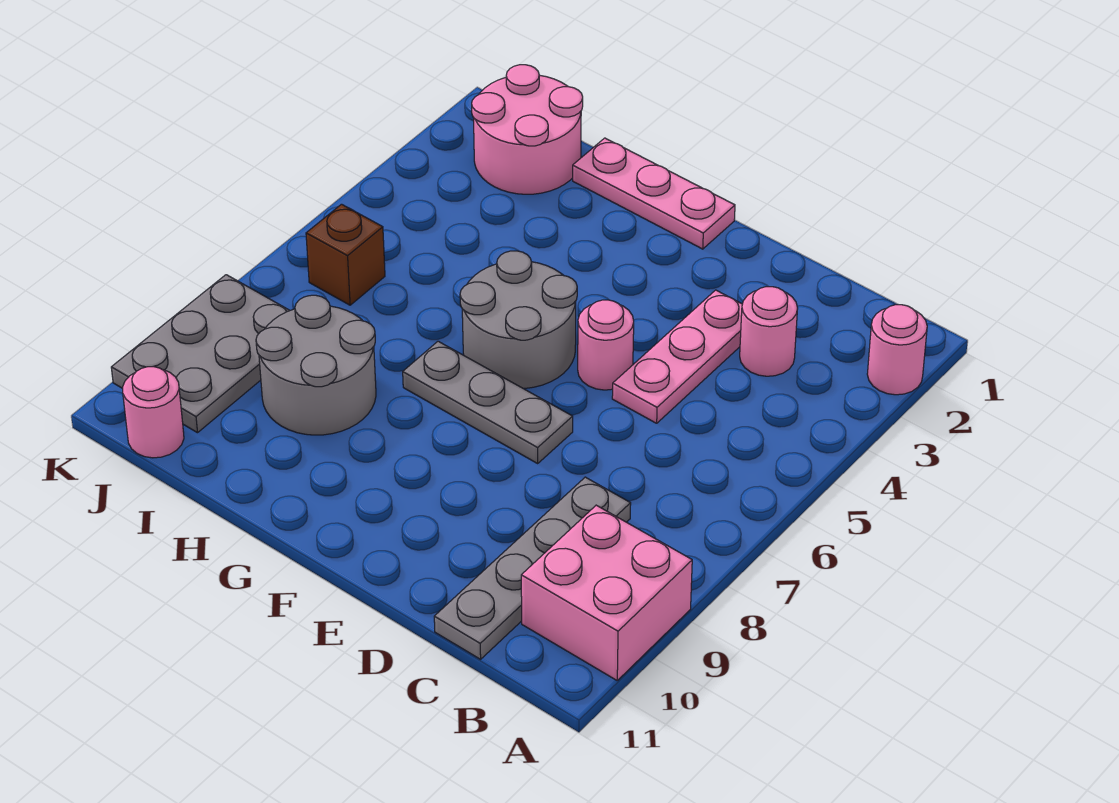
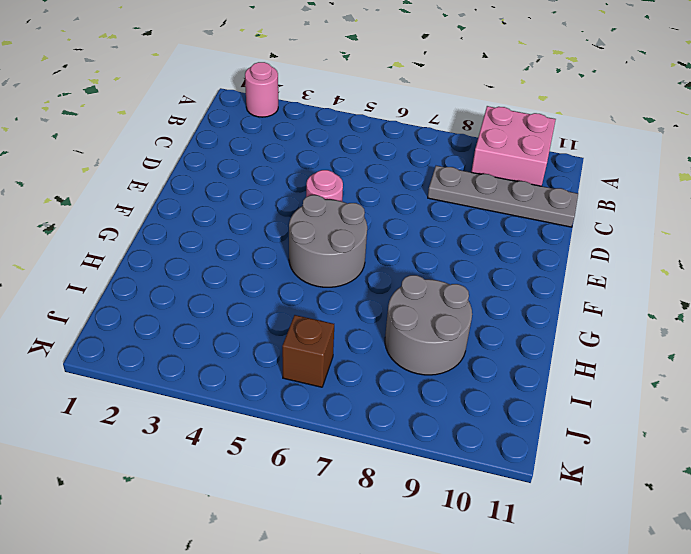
none -> pink round brick C3 level 1
none -> pink plate D3:D5 level 1
none -> grey plate E7:G7 level 1

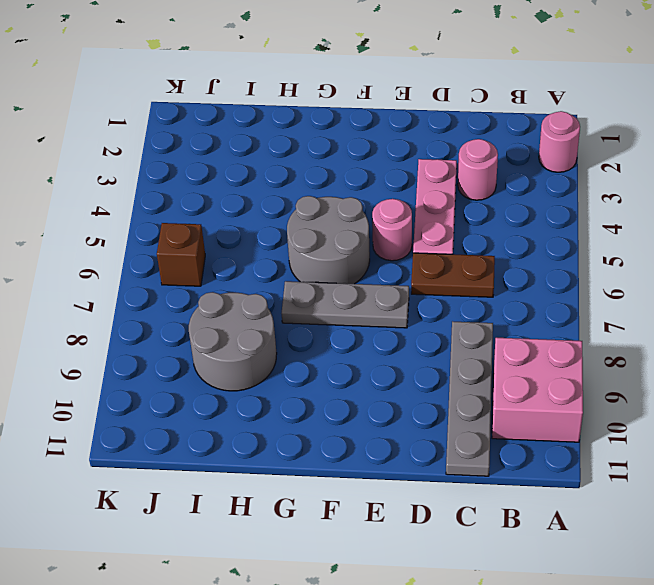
brown plate C6:D6 level 1 -> none
none -> pink plate F1:H1 level 1
none -> pink round brick I1:J2 level 1
none -> grey plate J8:K10 level 1

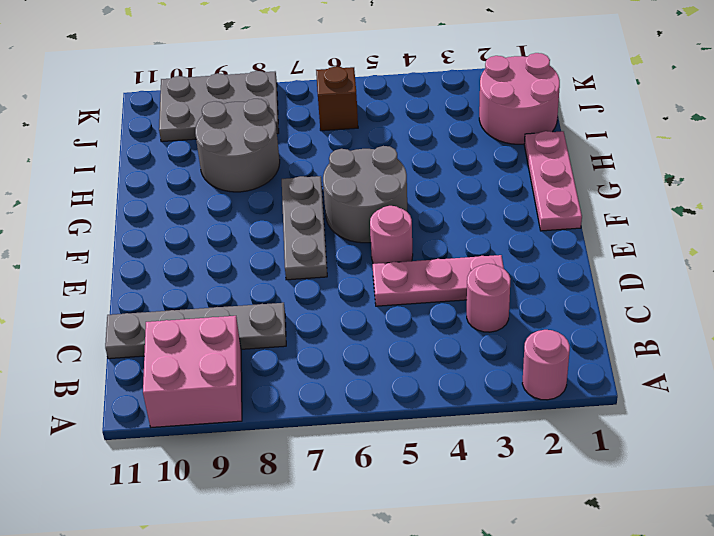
none -> pink round brick J11 level 1

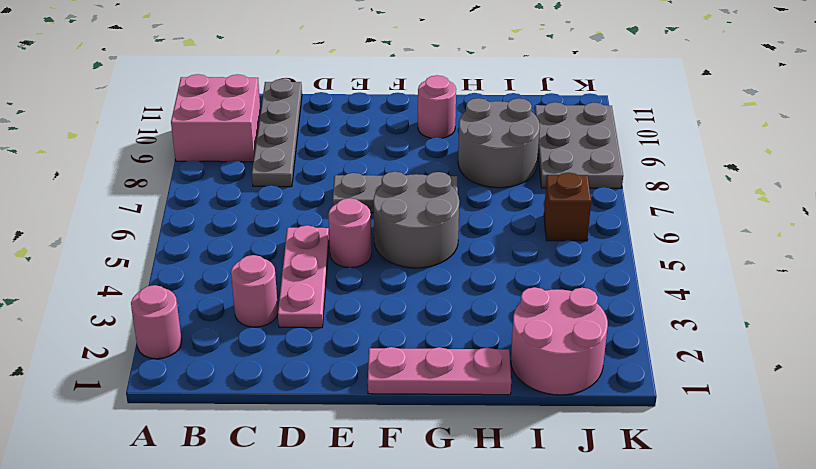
pink round brick G10 level 1 -> pink round brick J11 level 1

